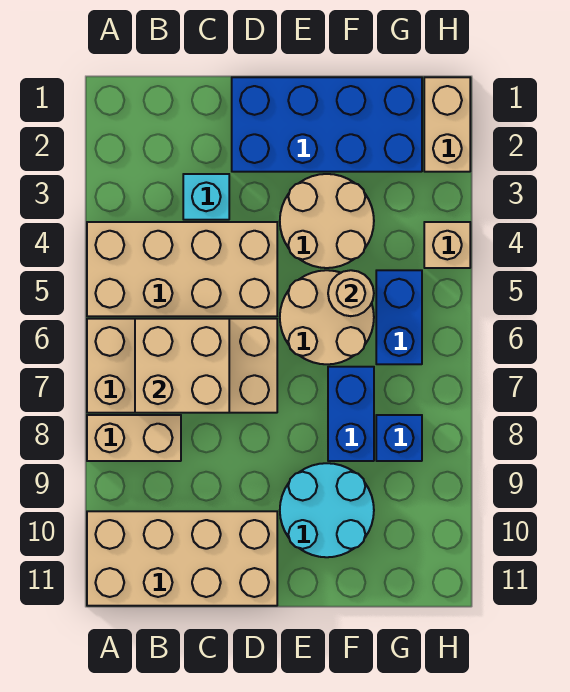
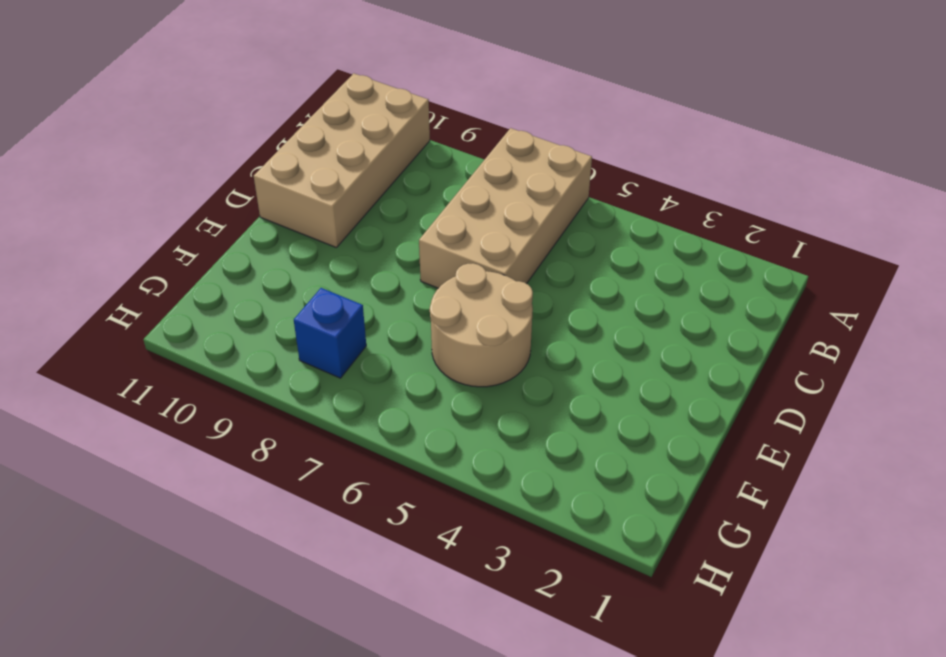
none -> tan brick A4:D5 level 1
none -> tan brick A8:B8 level 1
none -> cyan brick C3 level 1

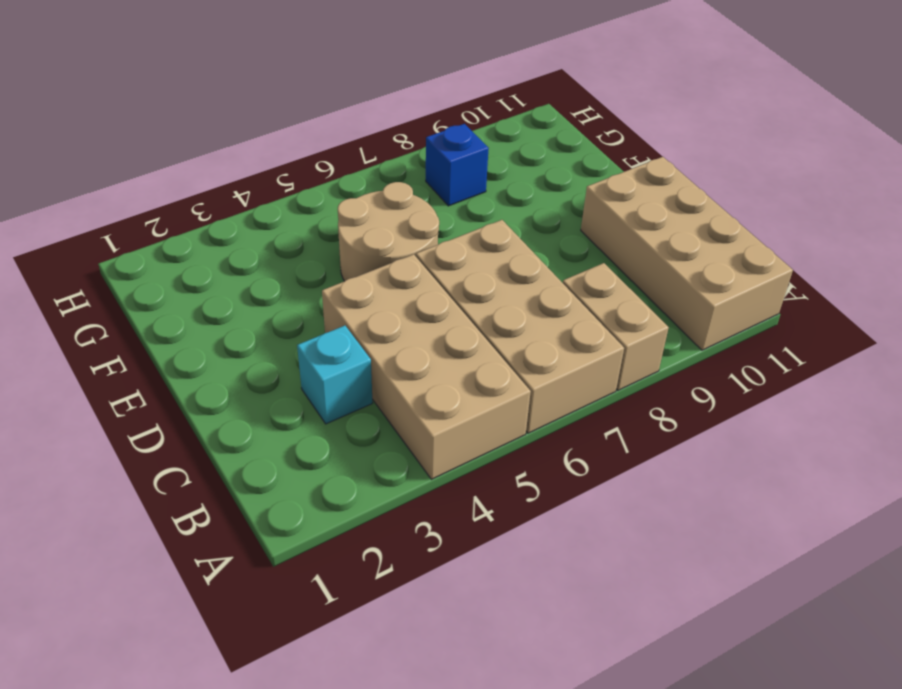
none -> blue brick D1:G2 level 1
none -> tan round brick E3:F4 level 1
none -> cyan round brick E9:F10 level 1

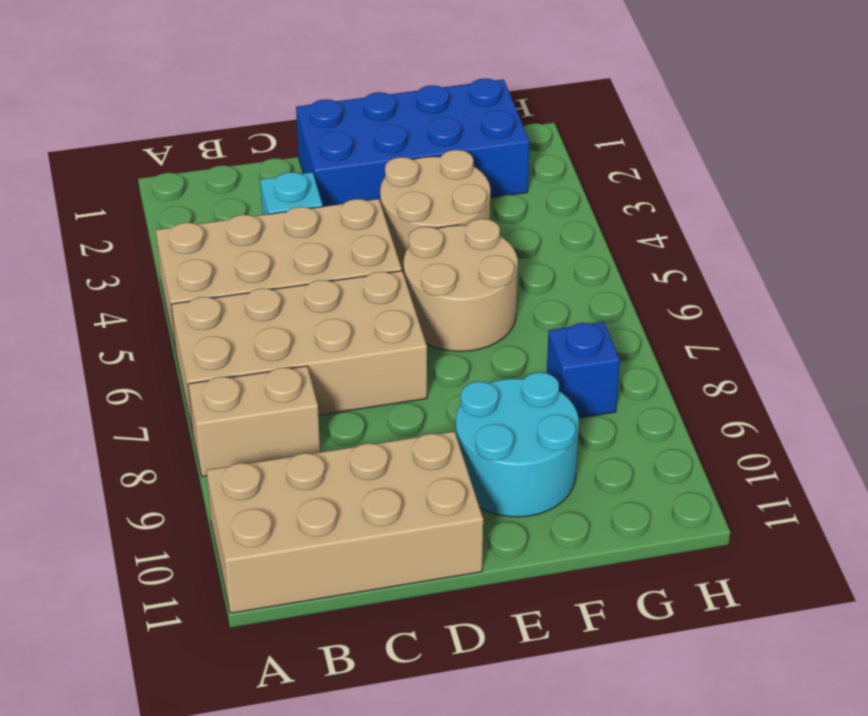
none -> blue brick F7:F8 level 1
none -> blue brick G5:G6 level 1
none -> tan brick H1:H2 level 1

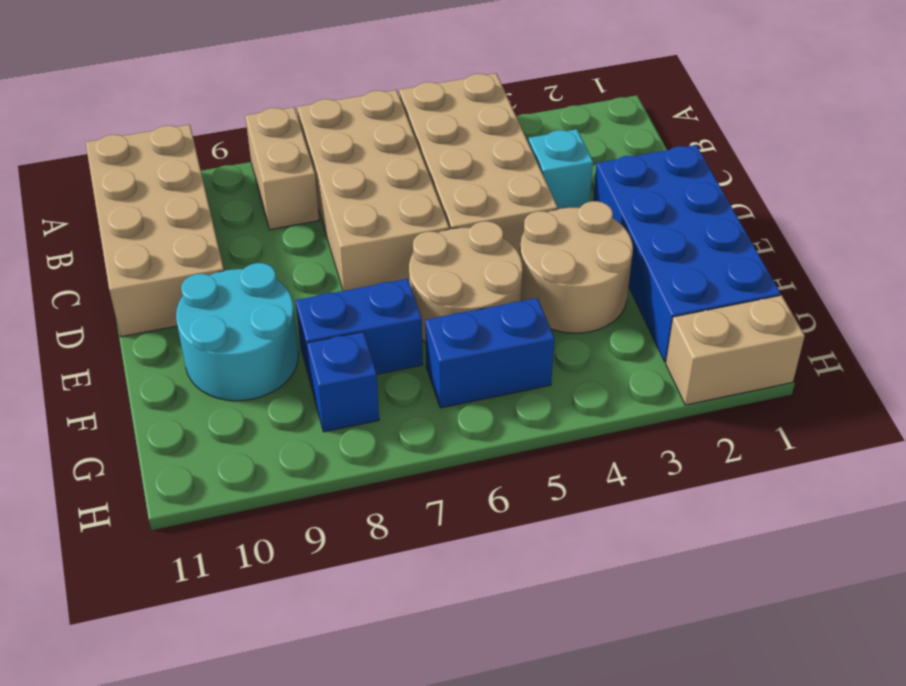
none -> tan brick H4 level 1
none -> tan brick B6:C7 level 2
none -> tan round brick F5 level 2

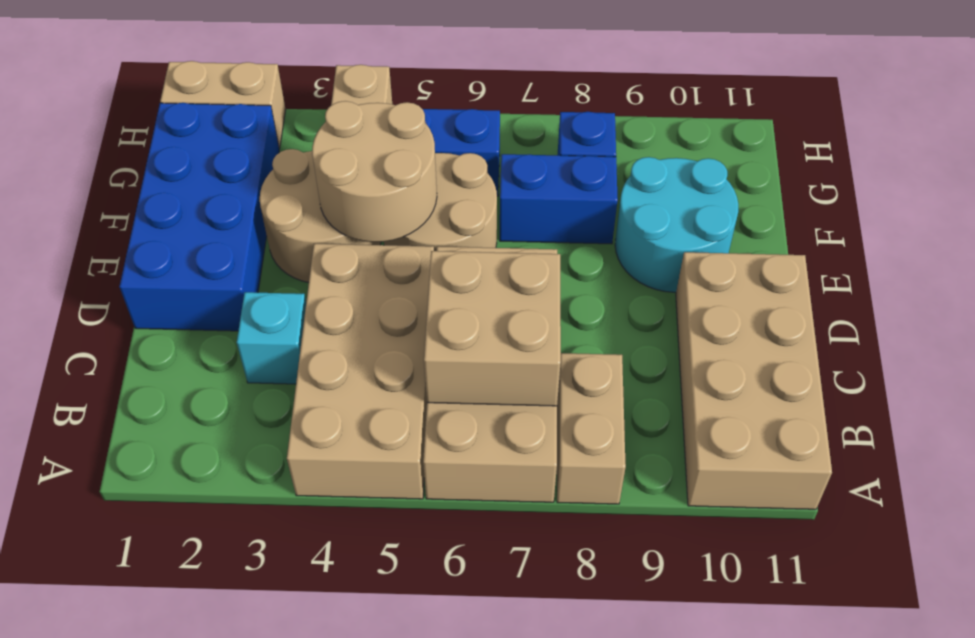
tan round brick E4:F5 level 2 -> tan round brick F5 level 2

